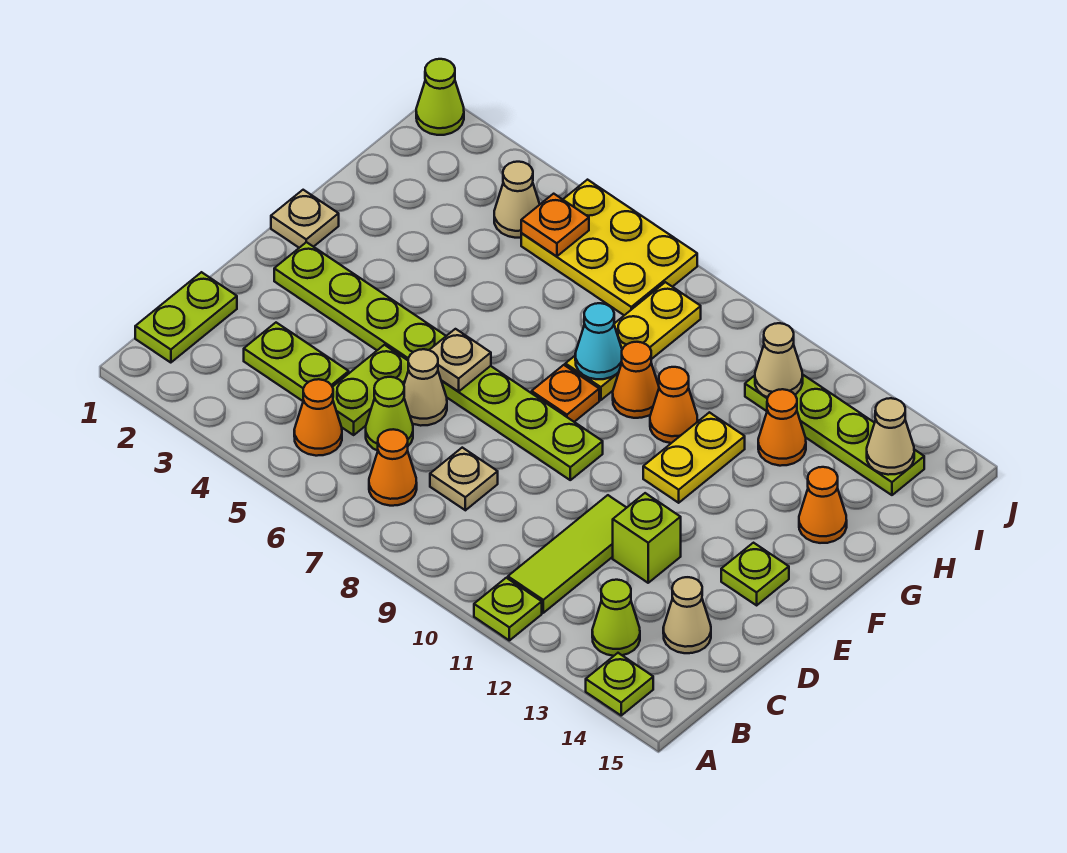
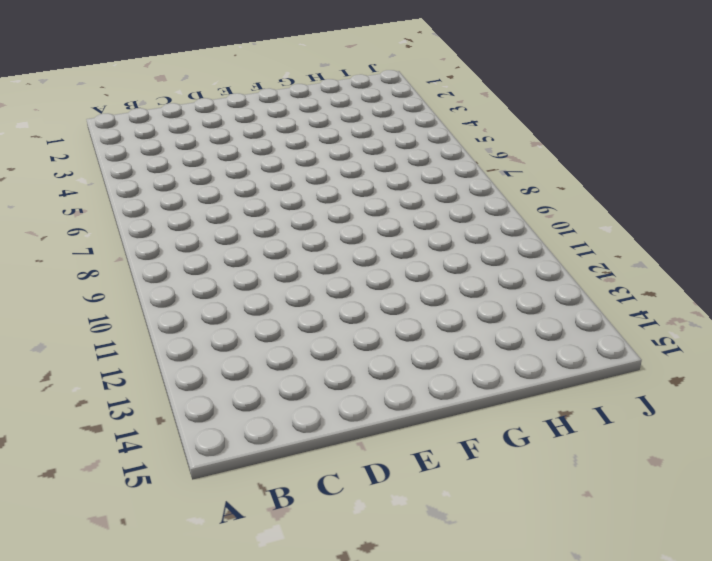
none -> lime plate A11 level 1
none -> lime plate A14 level 1
none -> lime plate B1:C1 level 1
none -> orange cone B5 level 1

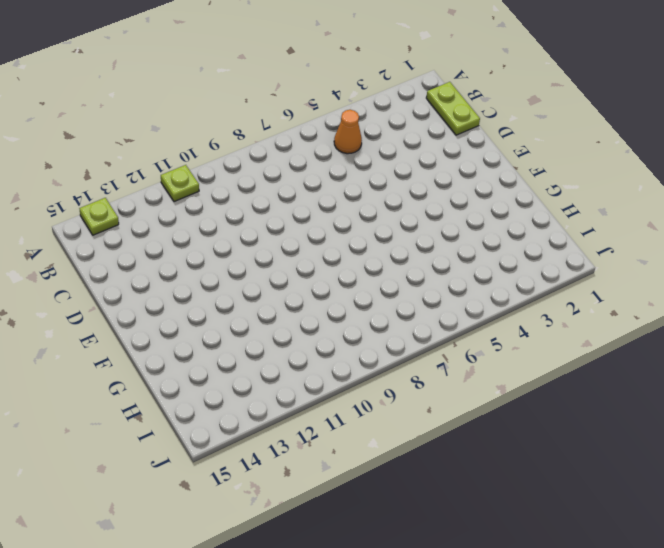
none -> orange cone B7 level 1
none -> lime tile B11:D11 level 1
none -> lime cone B13 level 1
none -> lime plate C3:C4 level 1

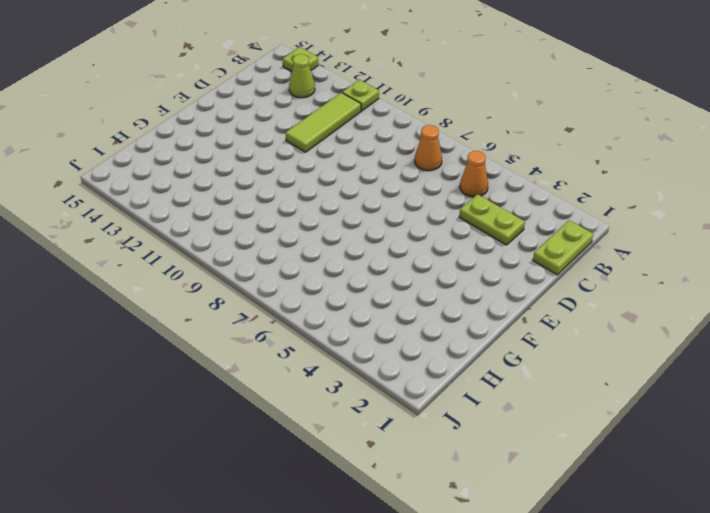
none -> lime plate C5:D5 level 1
none -> lime cone C6 level 1
none -> tan plate C8 level 1
none -> tan cone C14 level 1

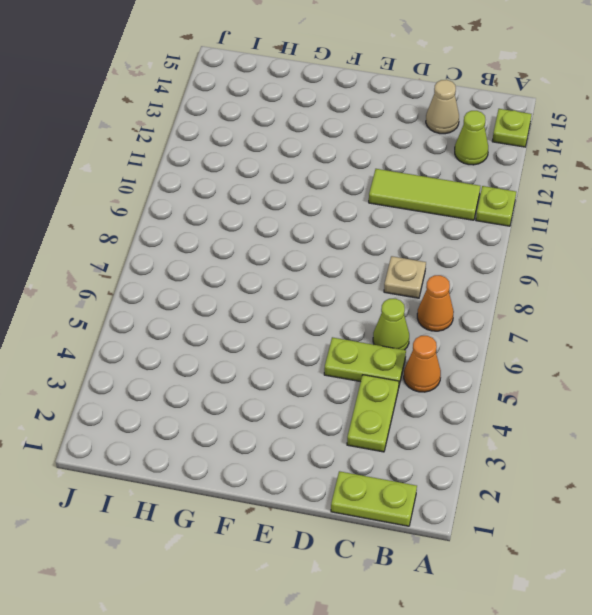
none -> tan cone D6 level 1
none -> lime brick D12 level 1
none -> lime plate E2:E9 level 1
none -> lime plate E14 level 1

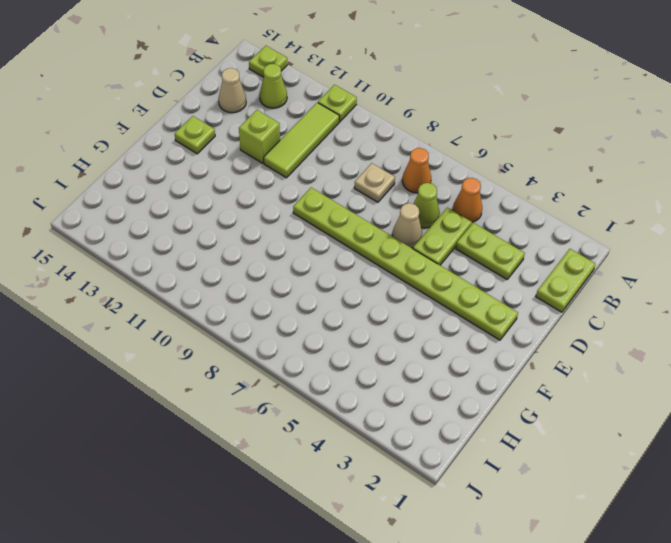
none -> tan plate F1 level 1
none -> orange plate F8 level 1
none -> yellow plate F11:G11 level 1
none -> yellow plate G8:I8 level 1

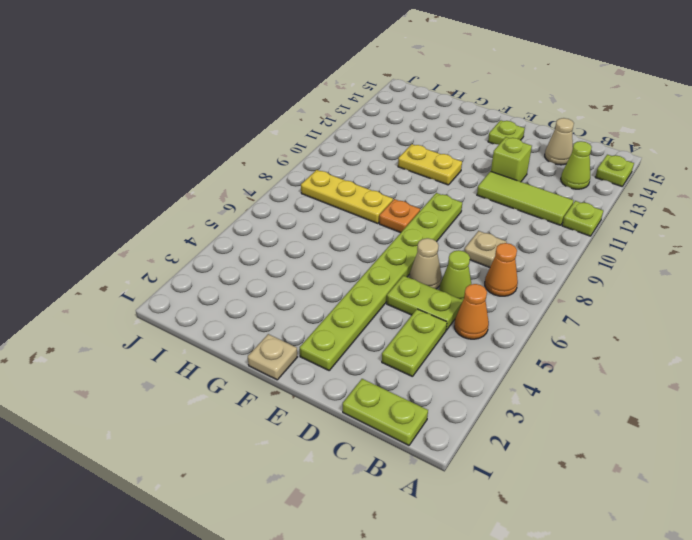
none -> orange cone G9 level 1
none -> orange cone G10 level 1
none -> orange cone G14 level 1
none -> orange cone H12 level 1

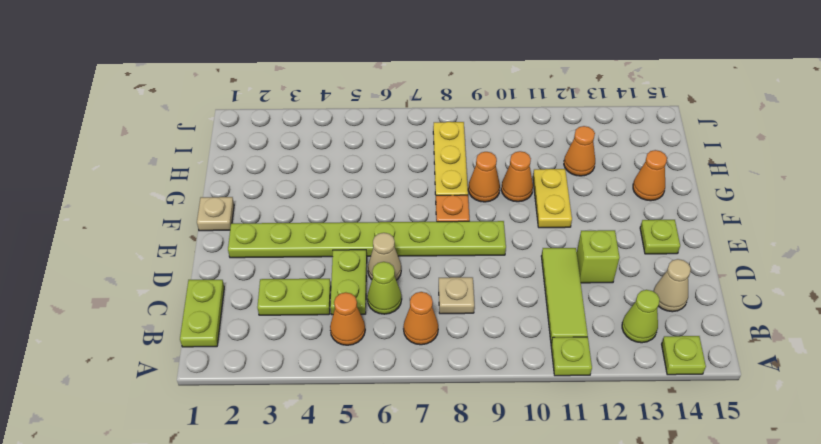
none -> tan cone I4 level 1
none -> yellow plate I5:J7 level 1
none -> lime plate I11:I14 level 1
none -> lime cone J1 level 1

